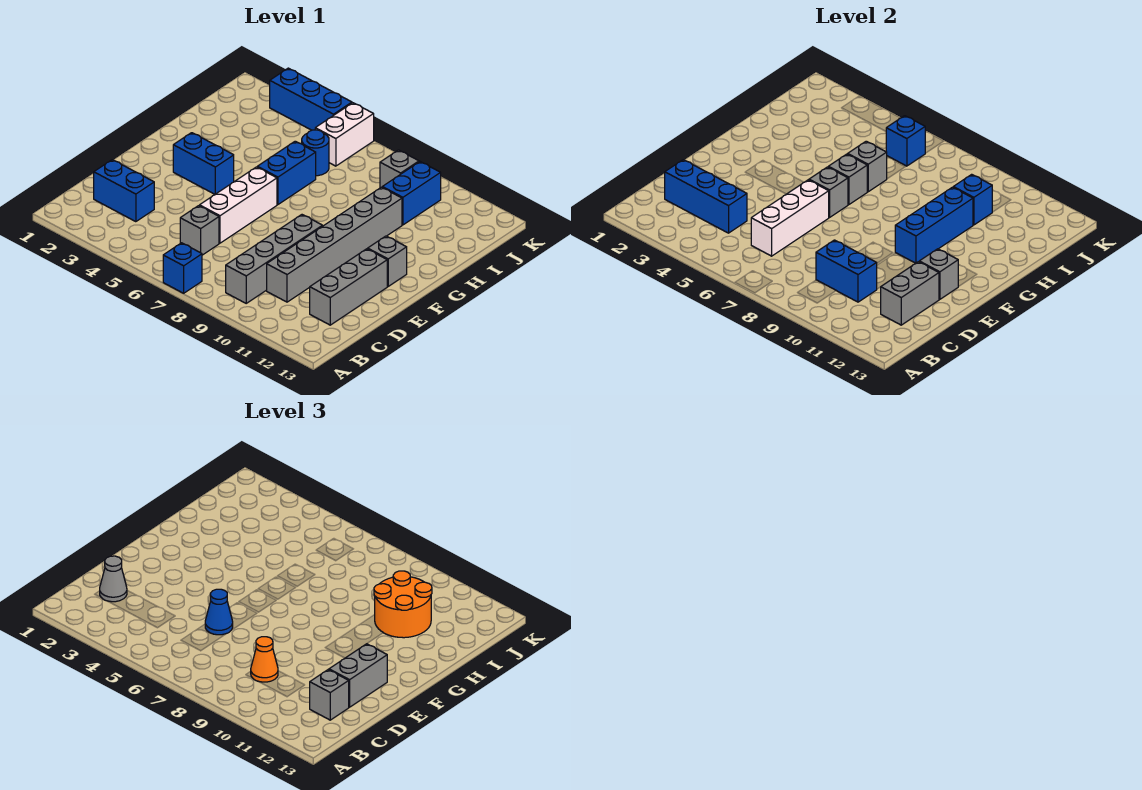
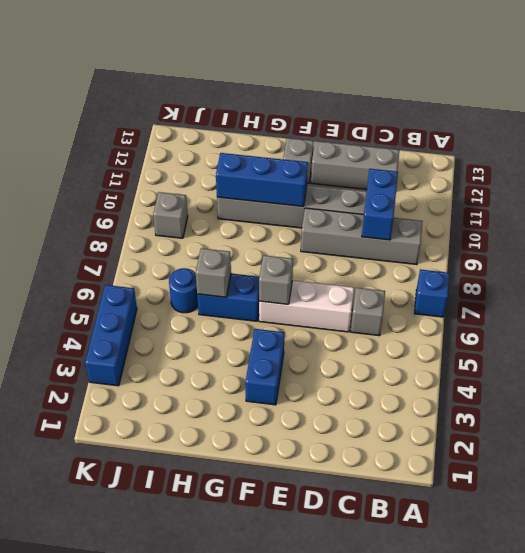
none -> blue brick C2:C3 level 1
none -> blue brick I10:J10 level 1
none -> white brick J6:K6 level 1
none -> blue brick C2:C4 level 2

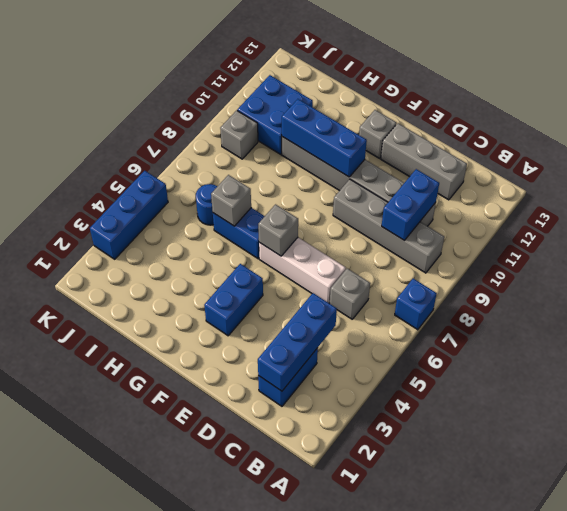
blue brick I10:J11 level 1 -> blue brick I10:J10 level 1
none -> white brick J6:K6 level 1
none -> white brick C6:E6 level 2
none -> grey brick C12:D12 level 2
none -> grey brick E12 level 2

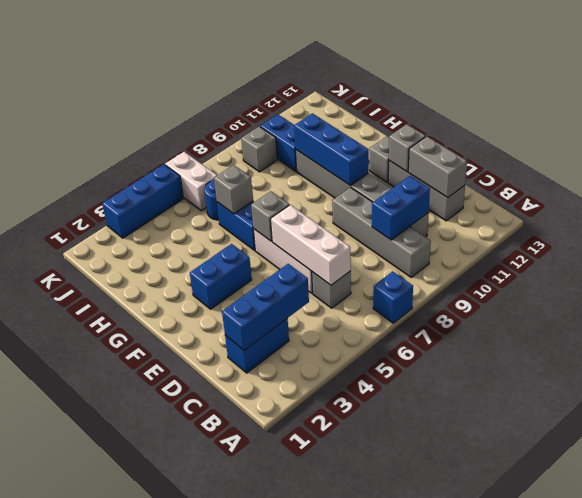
none -> grey brick G6 level 2
none -> blue brick I10 level 2
none -> blue brick J6 level 2
none -> grey cone C2 level 3

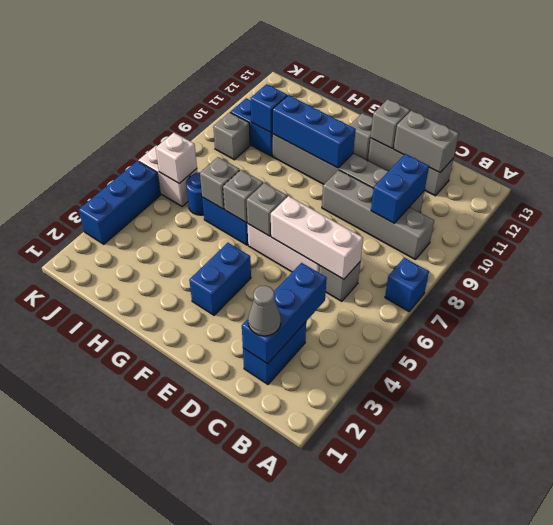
white brick J6 level 2 -> blue brick J6 level 2
none -> orange cone C9 level 3
none -> grey brick C12 level 3
none -> blue cone D6 level 3
none -> grey brick D12:E12 level 3

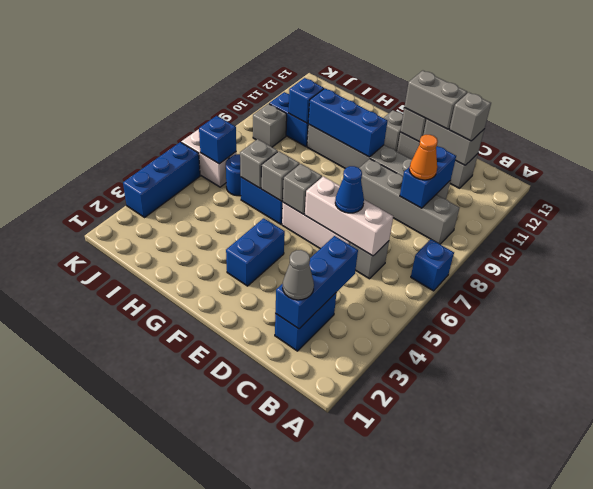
none -> orange round brick H10:I11 level 3

